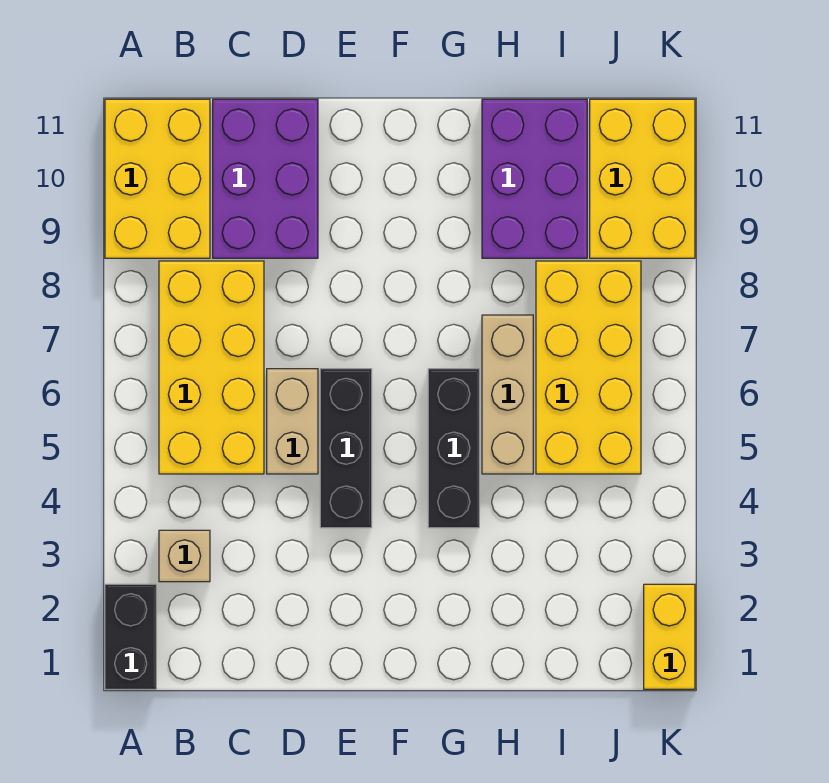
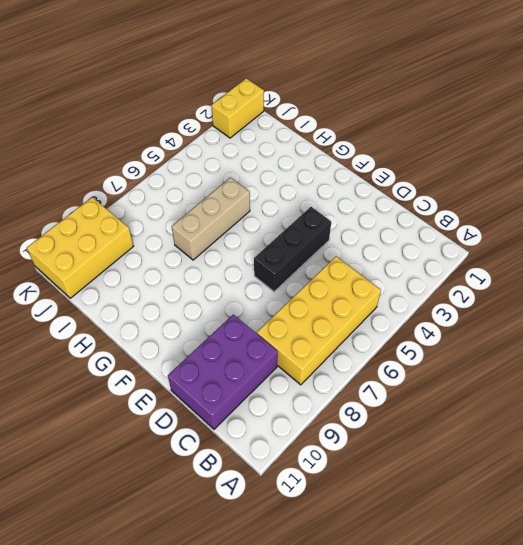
none -> black brick A1:A2 level 1
none -> yellow brick A9:B11 level 1
none -> tan brick B3 level 1

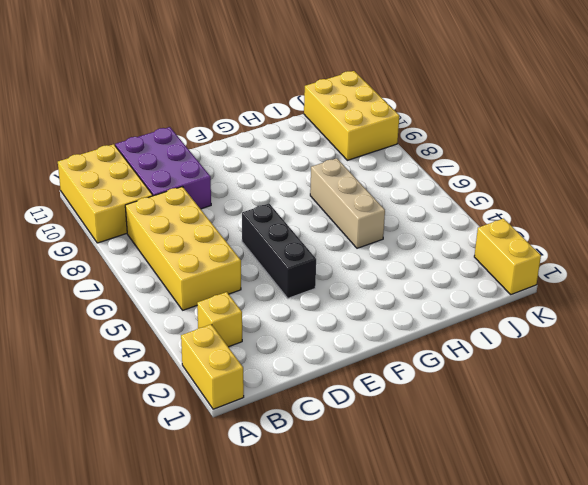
yellow brick A1:A2 level 1 -> black brick A1:A2 level 1
yellow brick B3 level 1 -> tan brick B3 level 1
none -> tan brick D5:D6 level 1
none -> black brick G4:G6 level 1
none -> purple brick H9:I11 level 1

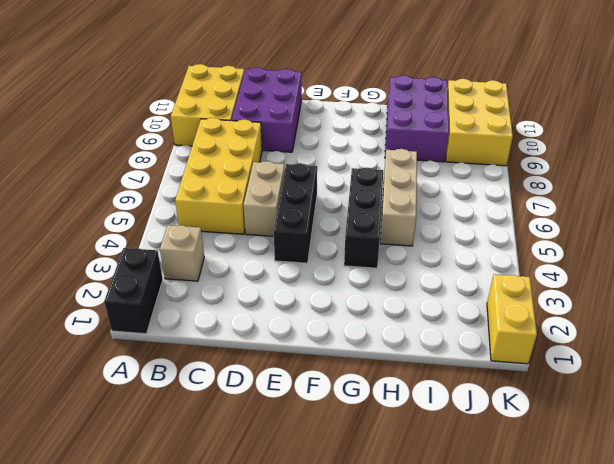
none -> yellow brick I5:J8 level 1

